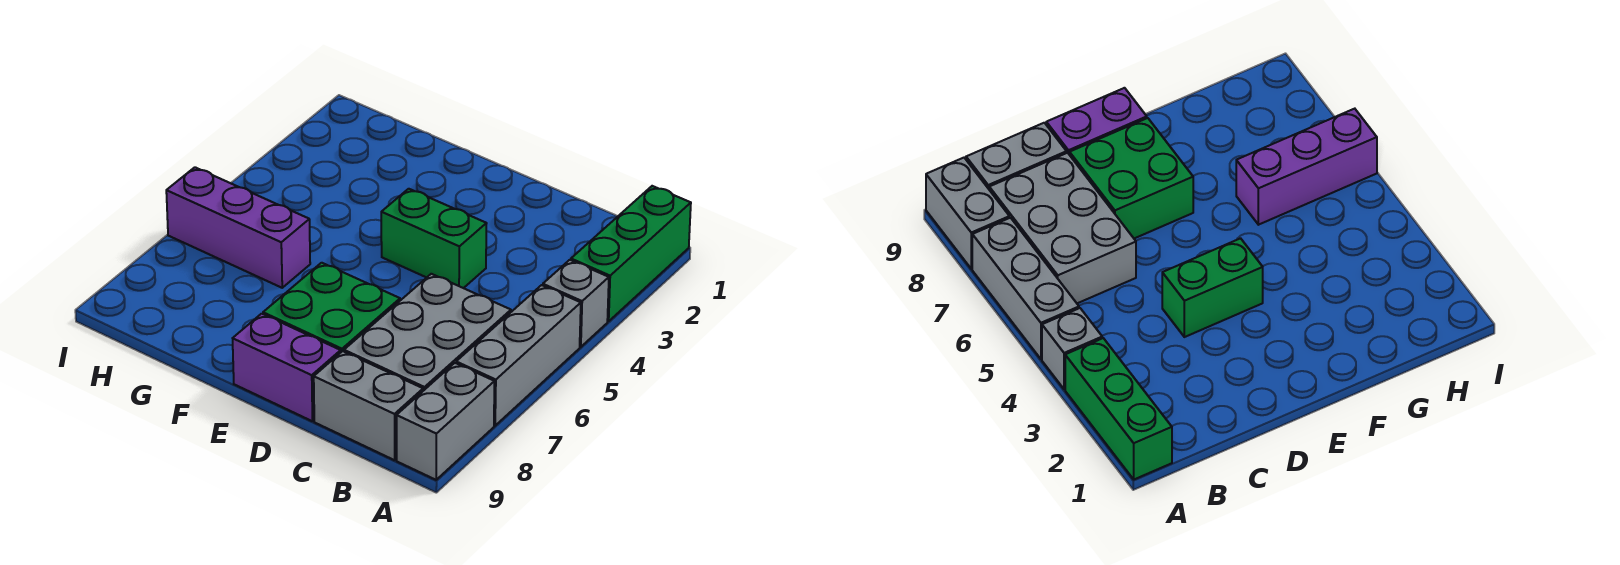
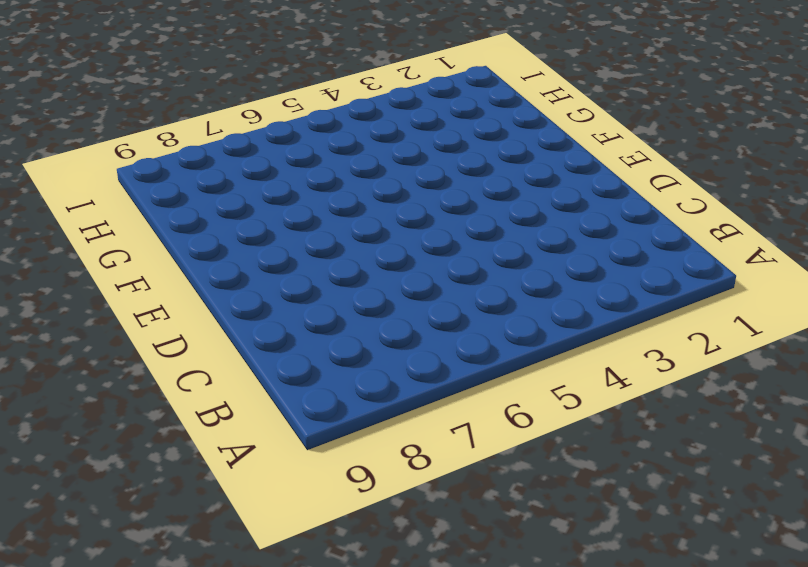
none -> green brick A1:A3 level 1
none -> grey brick A4 level 1

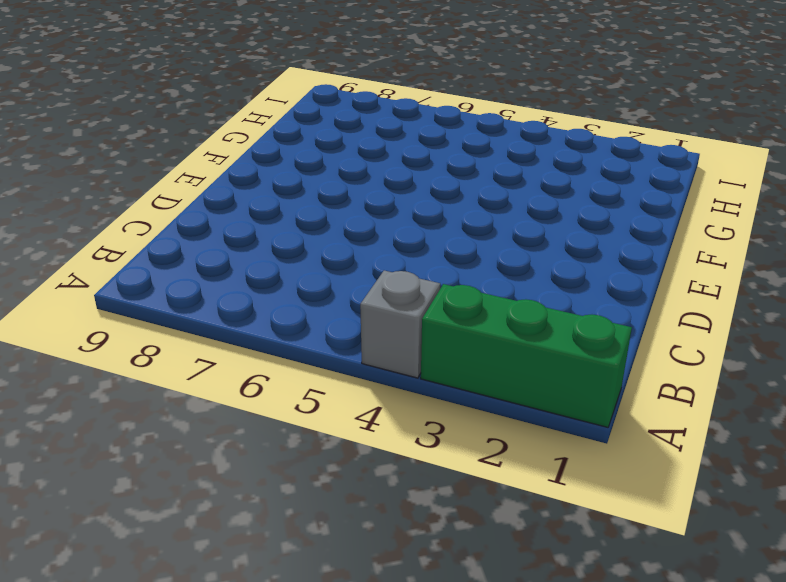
none -> grey brick A5:A7 level 1
none -> grey brick A8:A9 level 1

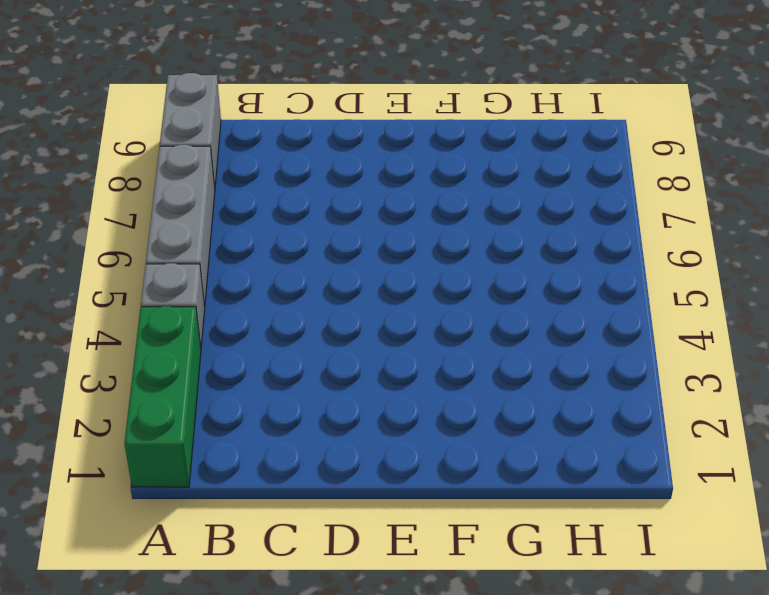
none -> grey brick B6:C8 level 1
none -> grey brick B9:C9 level 1

